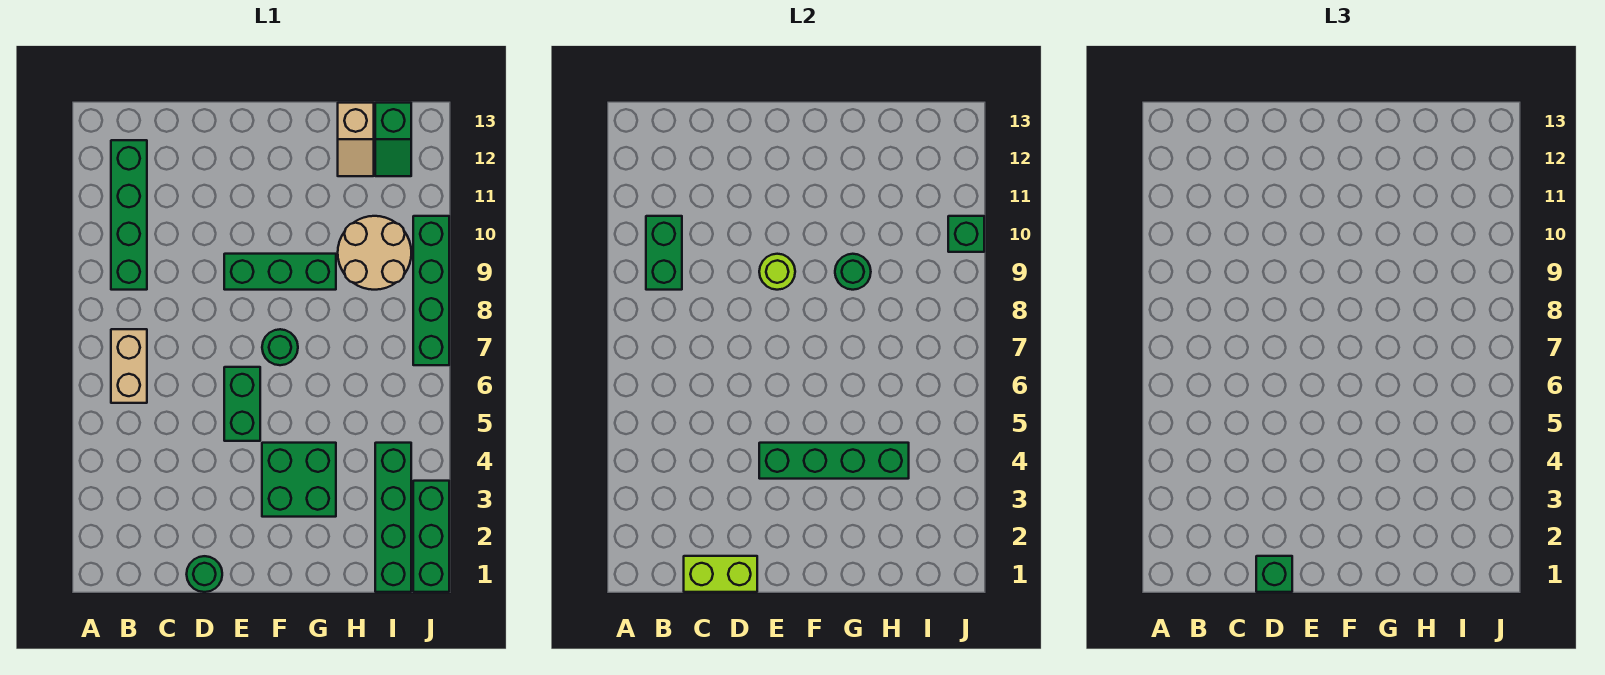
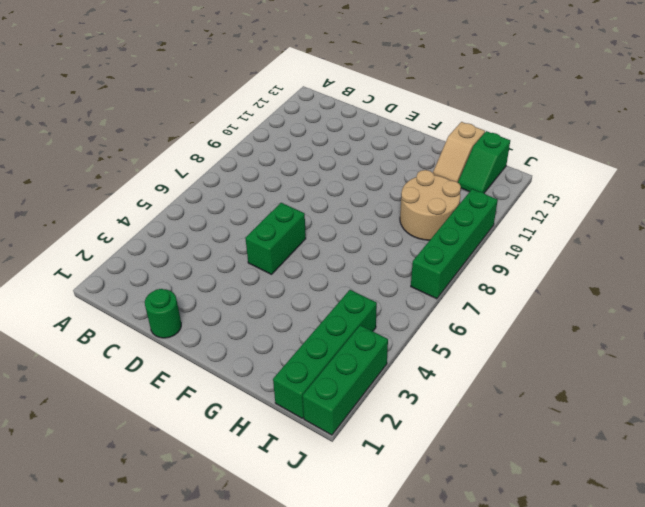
none -> tan brick B6:B7 level 1
none -> green brick B9:B12 level 1
none -> green brick E9:G9 level 1

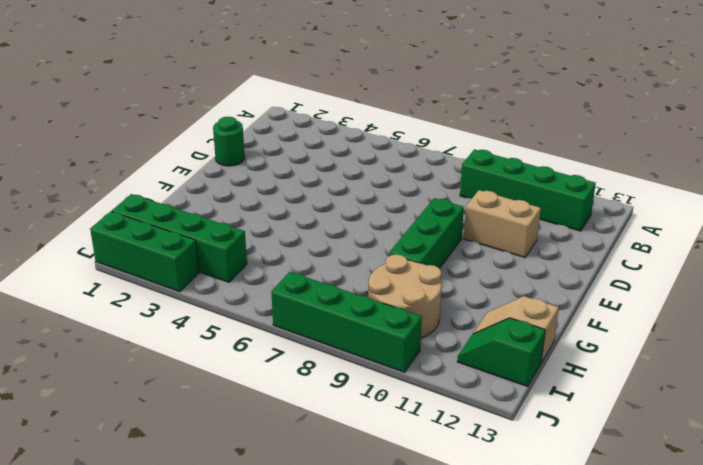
tan brick D10:D11 level 1 -> tan brick B6:B7 level 1
none -> green brick E5:E6 level 1
none -> green brick F3:G4 level 1
none -> green round brick F7 level 1

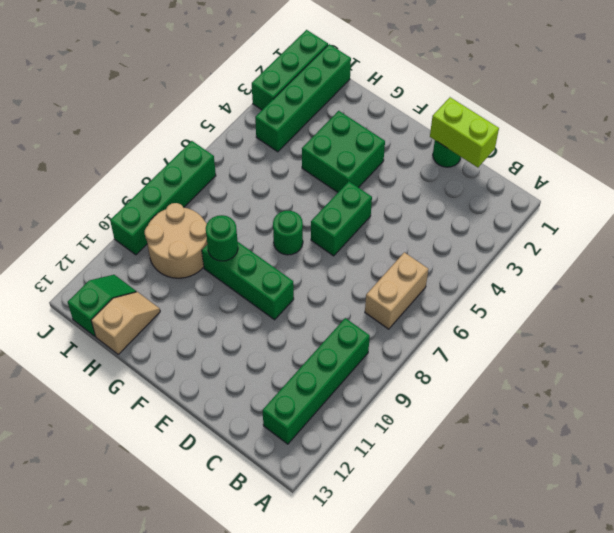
none -> green brick B9:B10 level 2
none -> green brick E4:H4 level 2
none -> lime round brick E9 level 2

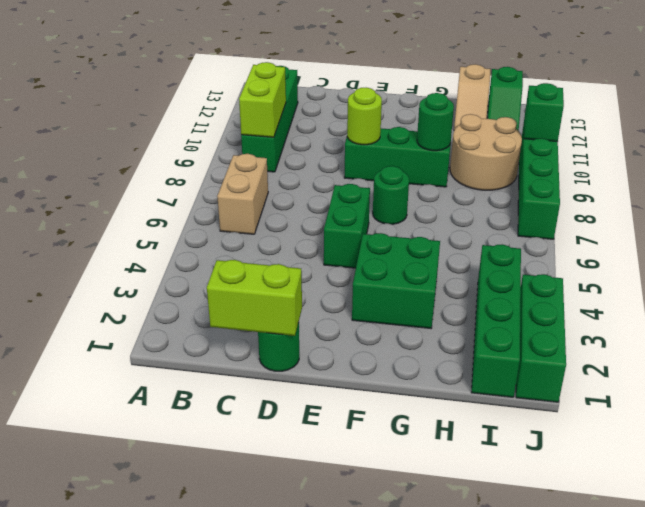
lime brick B9:B10 level 2 -> green brick B9:B10 level 2
none -> green brick E4:H4 level 2
none -> green brick D1 level 3

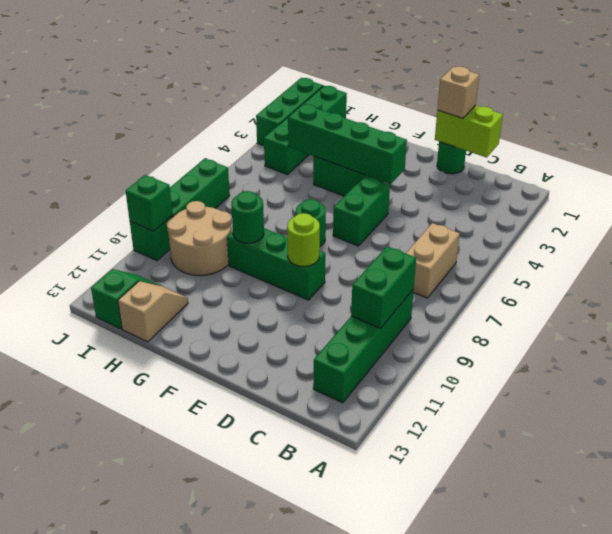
tan brick D1 level 3 -> green brick D1 level 3

